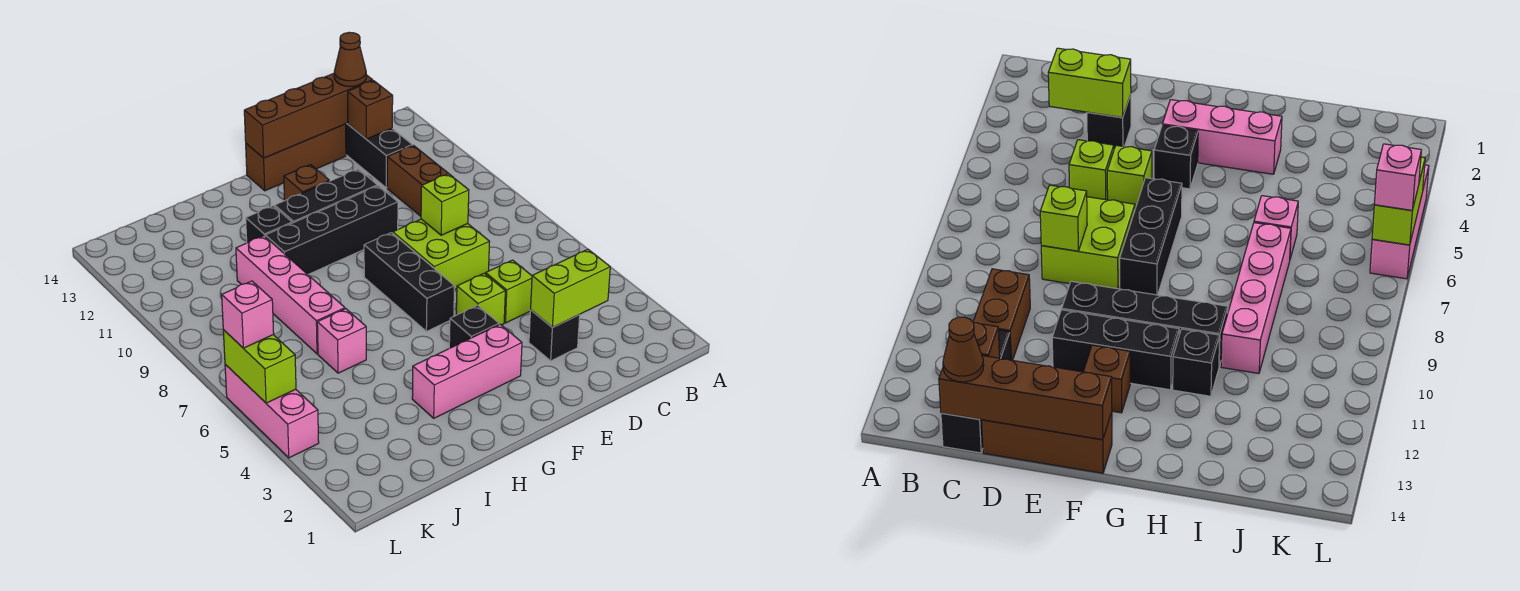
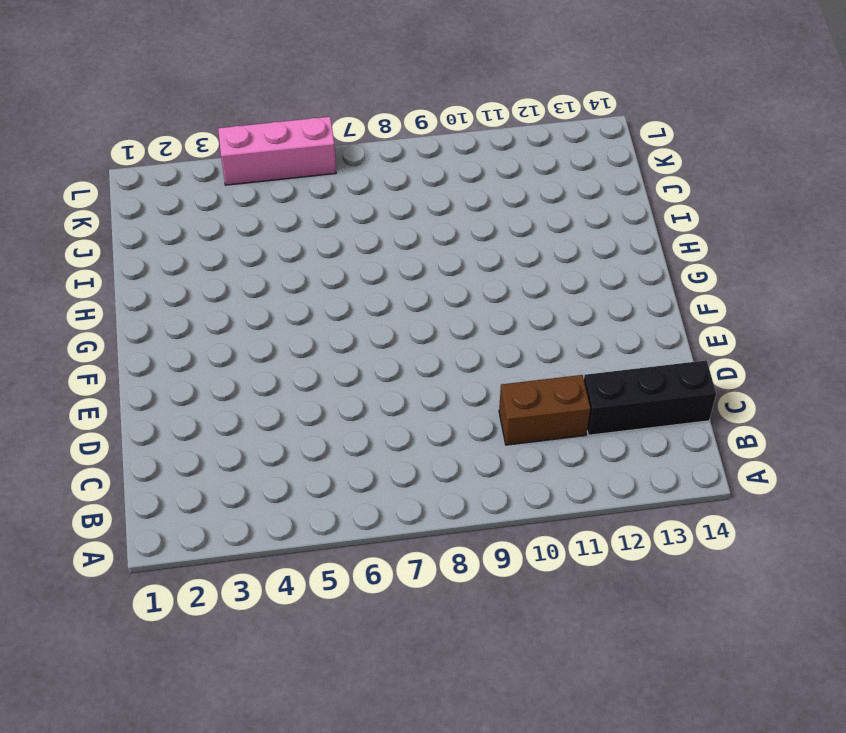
none -> black brick D3 level 1
none -> lime brick D5 level 1
none -> lime brick D7:E8 level 1

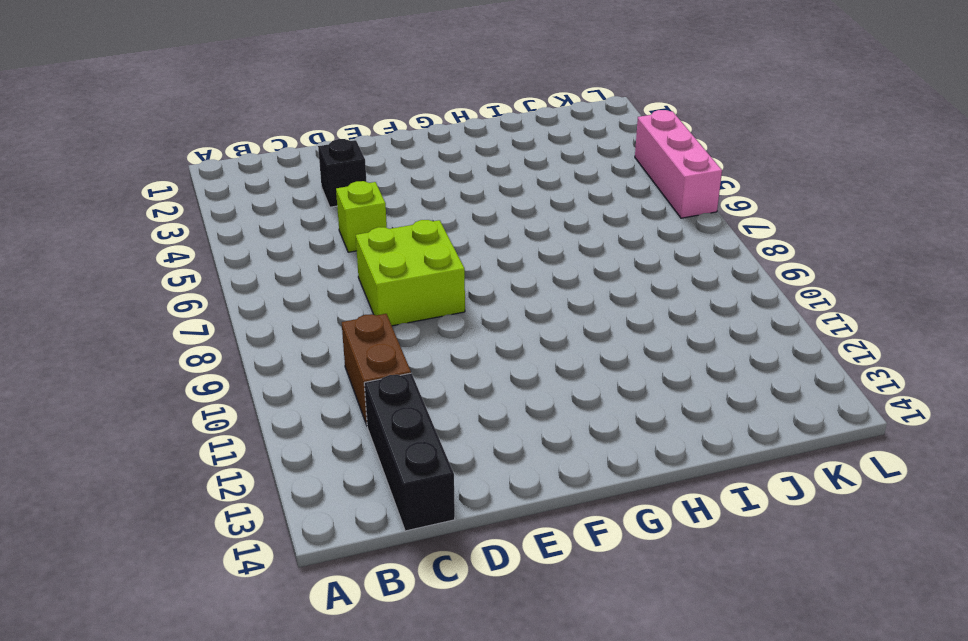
none -> brown brick D14:F14 level 1
none -> lime brick E5 level 1
none -> black brick E10:H10 level 1

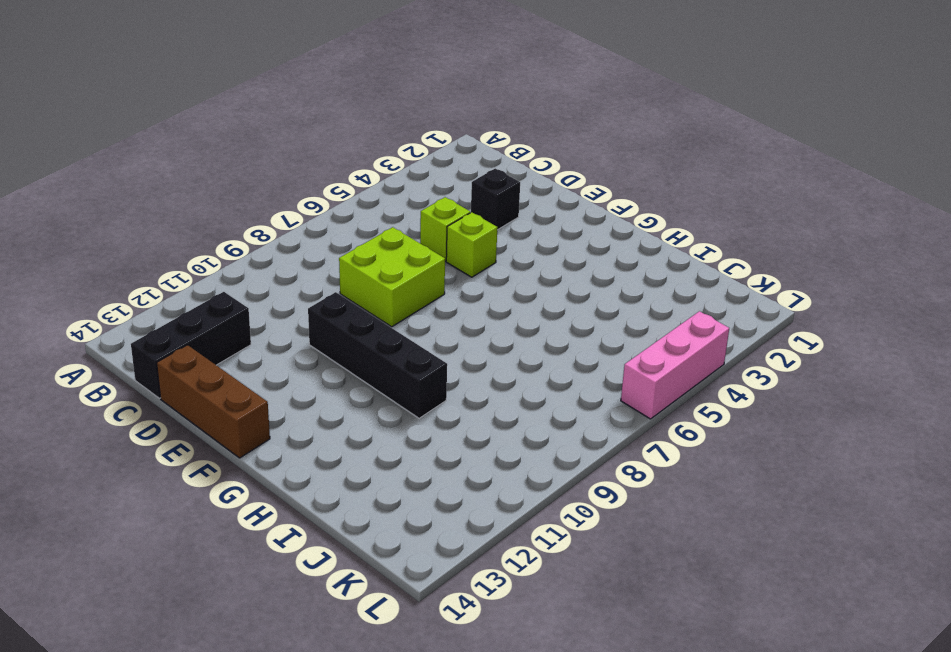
none -> brown brick C10:C11 level 1
none -> black brick E11:G11 level 1
none -> pink brick F3:H3 level 1

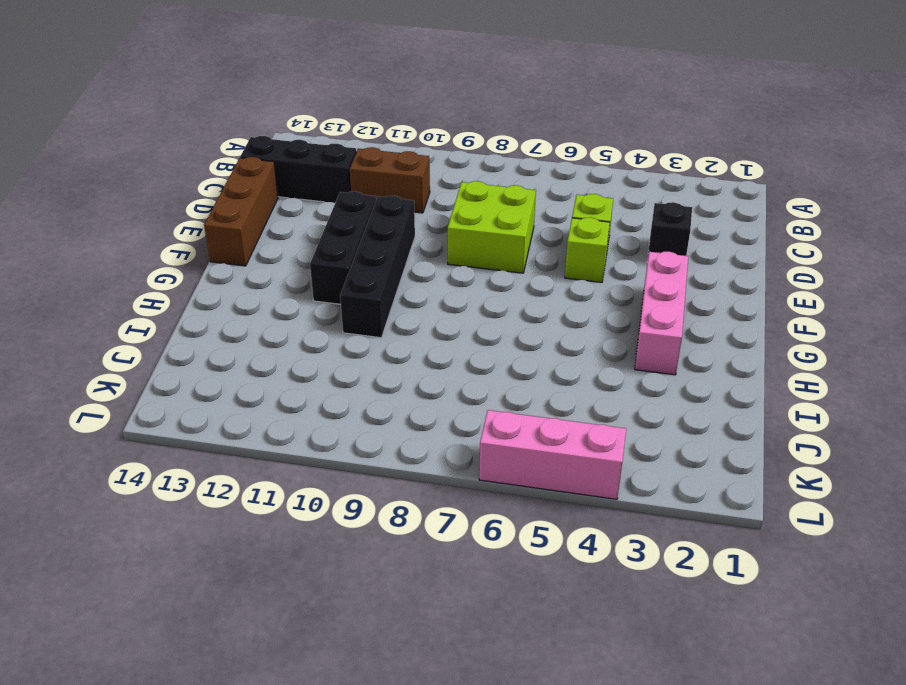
none -> black brick F4 level 1
none -> black brick F6:F8 level 1
none -> brown brick F12 level 1

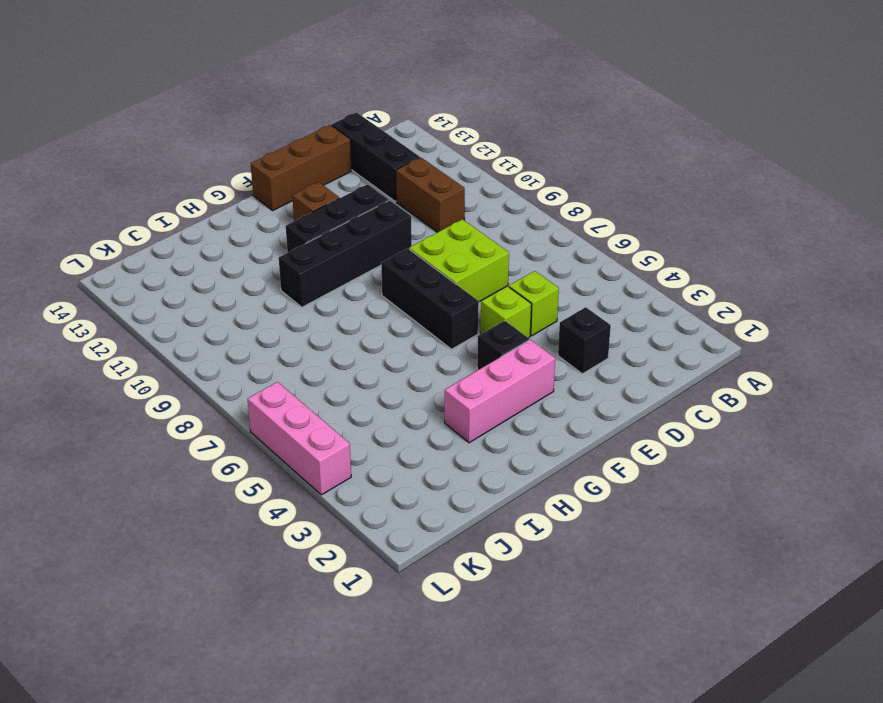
none -> black brick H11 level 1
none -> pink brick I6 level 1
none -> pink brick I7:I10 level 1

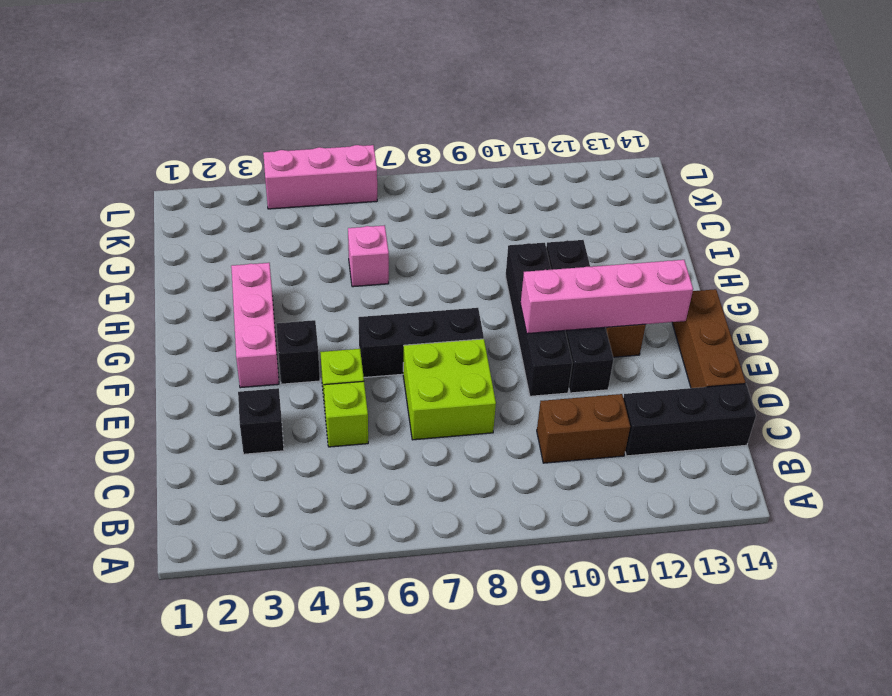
pink brick F10:F13 level 2 -> pink brick I7:I10 level 1
none -> lime brick C3:D3 level 2
none -> brown brick C13 level 2
none -> brown brick C14:F14 level 2

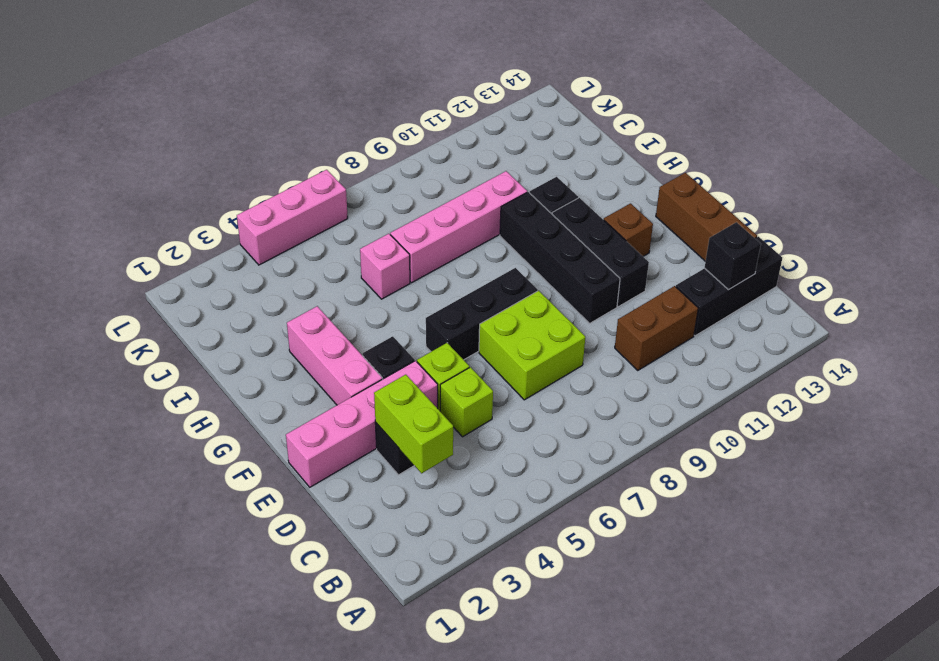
black brick C13 level 2 -> brown brick C13 level 2
pink brick E1:E4 level 1 -> none
none -> brown brick C14:F14 level 2
none -> lime brick D8 level 2
none -> lime brick L5:L6 level 2

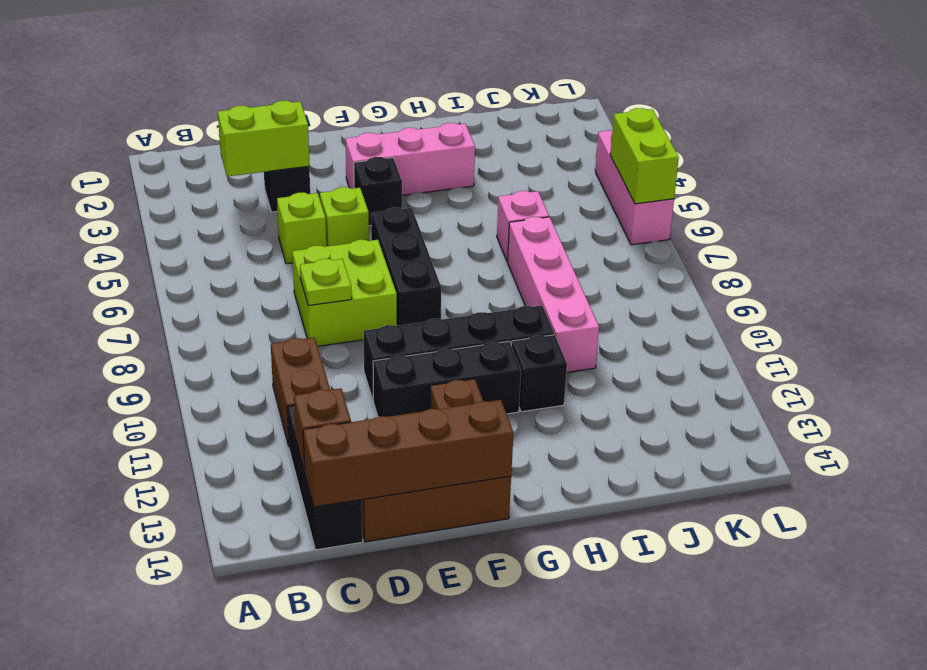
lime plate D8 level 2 -> lime brick D8 level 2
none -> brown cone C14 level 3
none -> pink brick L6 level 3

